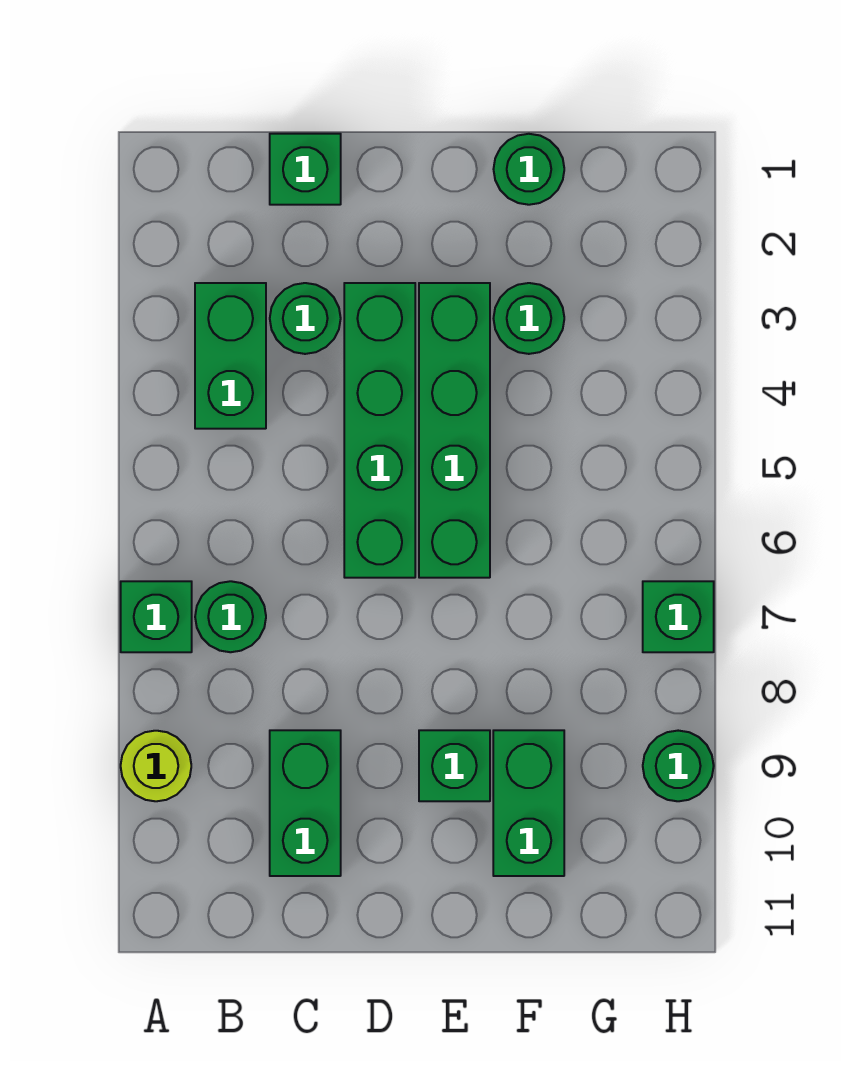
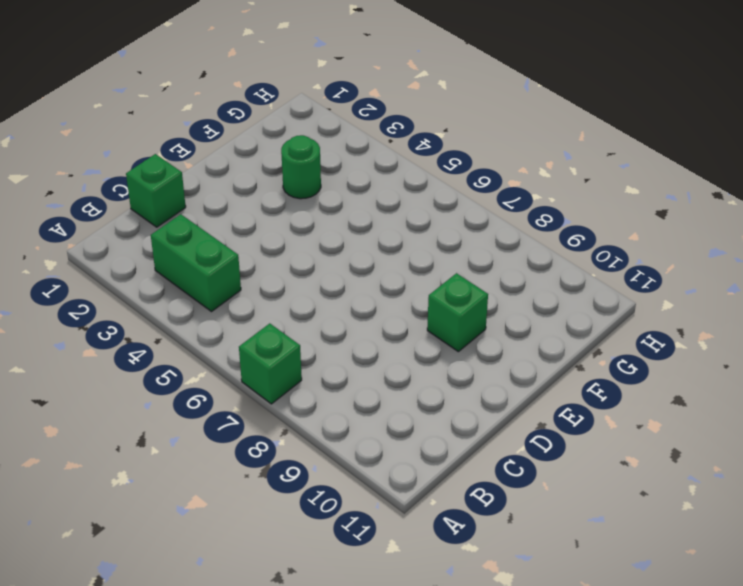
none -> lime round brick A9 level 1
none -> green round brick B7 level 1
none -> green round brick C3 level 1

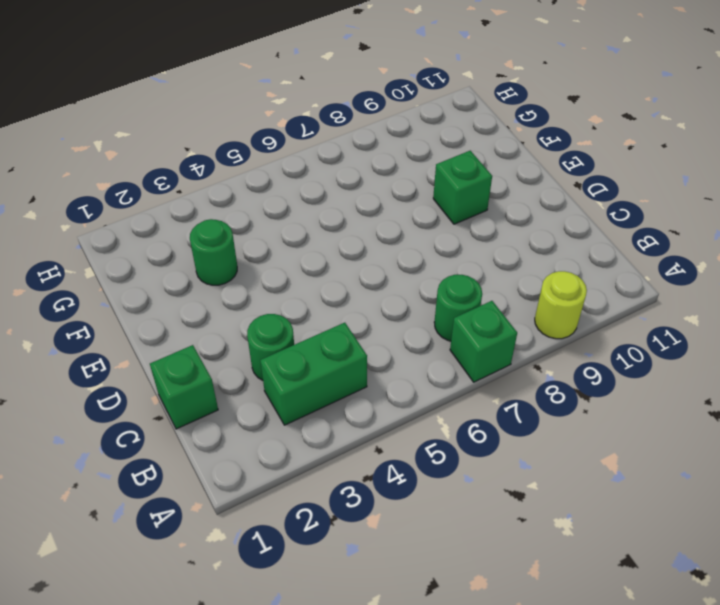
none -> green brick C9:C10 level 1
none -> green brick D3:D6 level 1
none -> green brick E3:E6 level 1

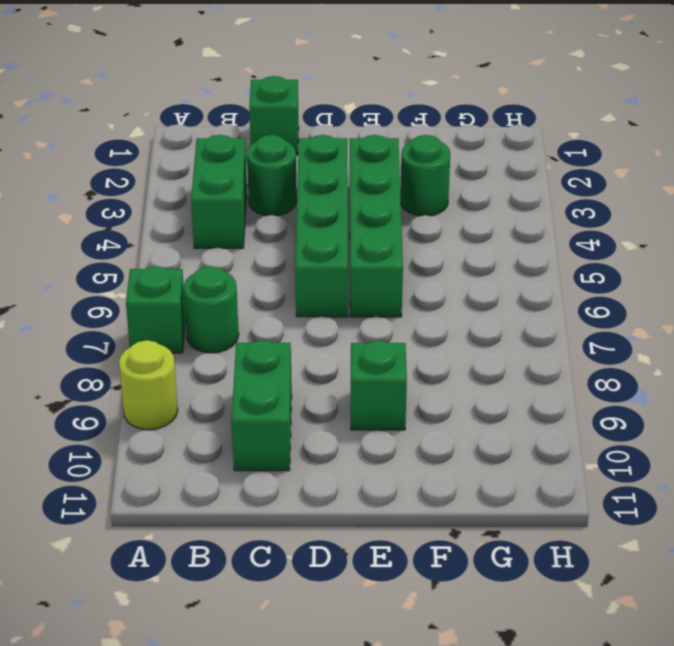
none -> green round brick F1 level 1
none -> green brick F9:F10 level 1
none -> green brick H7 level 1

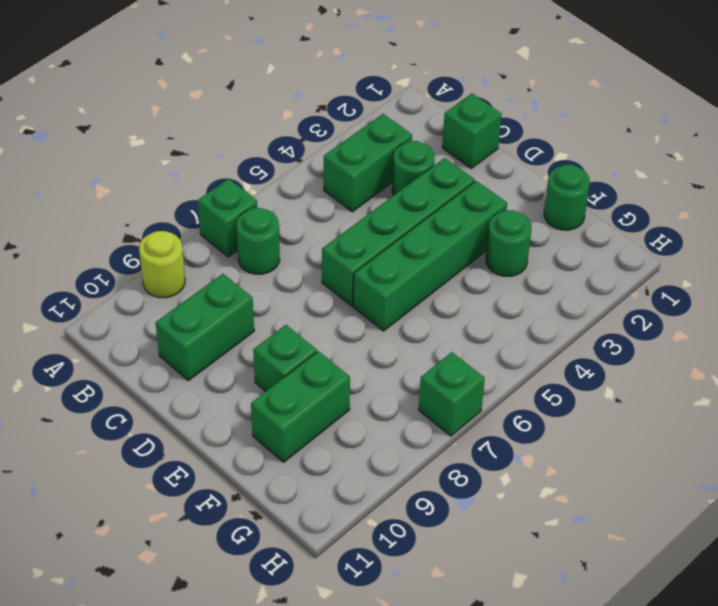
none -> green round brick H9 level 1

